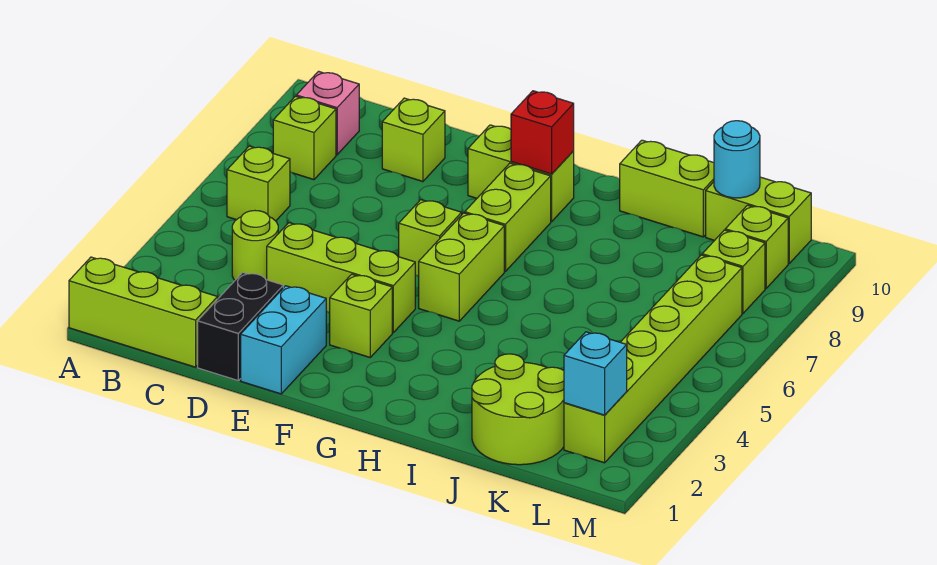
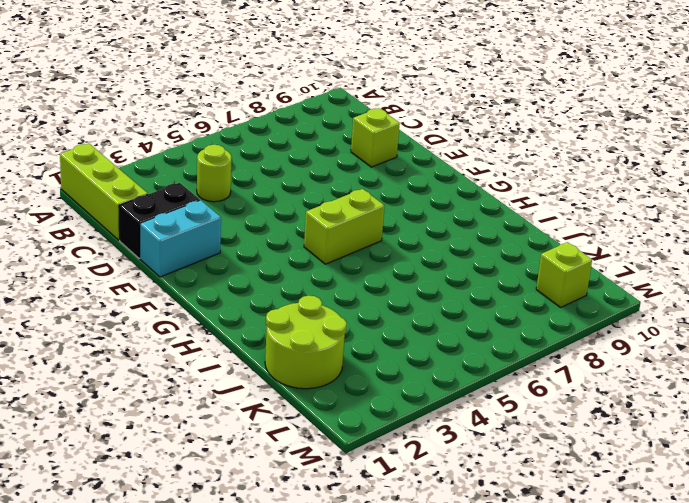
none -> lime brick B6 level 1
none -> lime brick B8 level 1
none -> pink brick B9 level 1

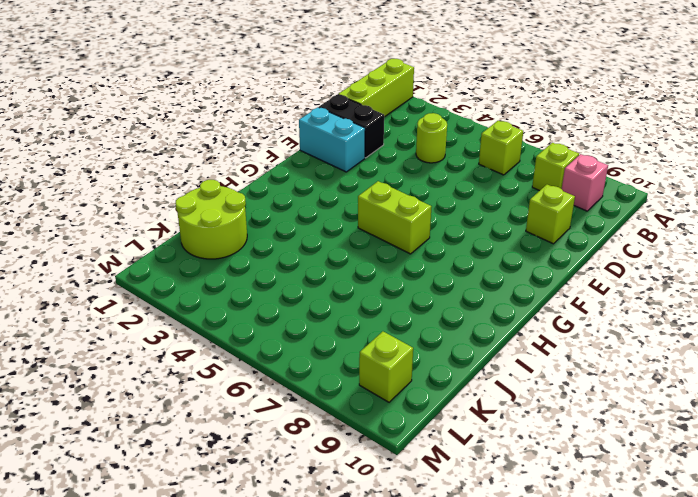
none -> lime brick D4:F4 level 1
none -> lime brick F3 level 1
none -> lime brick F6 level 1

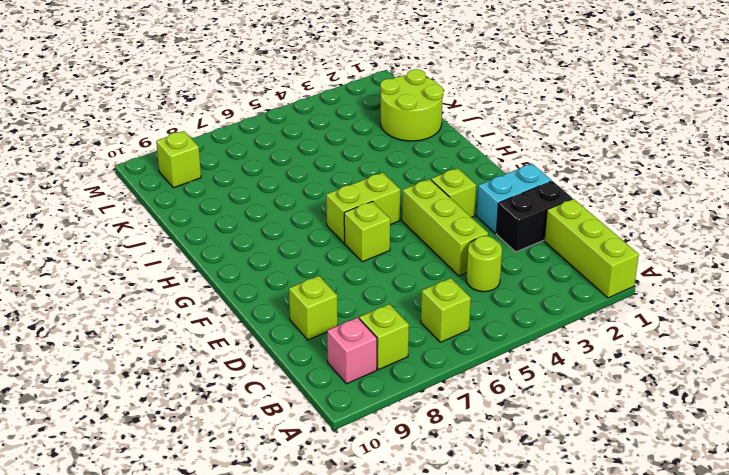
none -> lime brick F9:G9 level 1
none -> lime brick G7:G8 level 1
none -> lime brick I10:J10 level 1

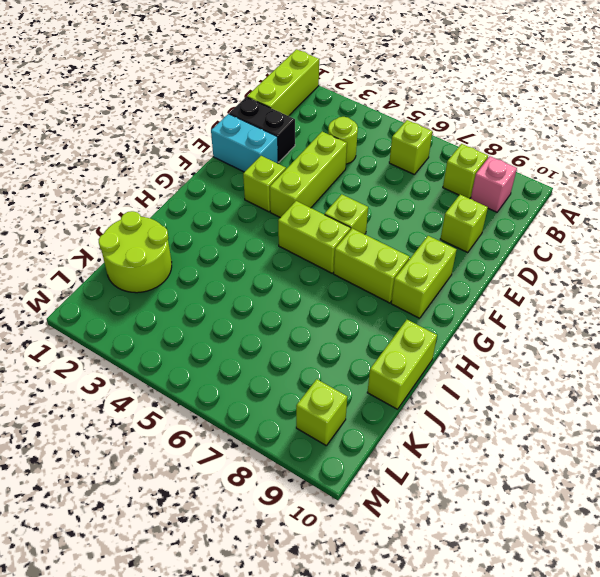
none -> lime brick K10:L10 level 1
none -> lime brick L2:L7 level 1
none -> lime brick L8 level 1

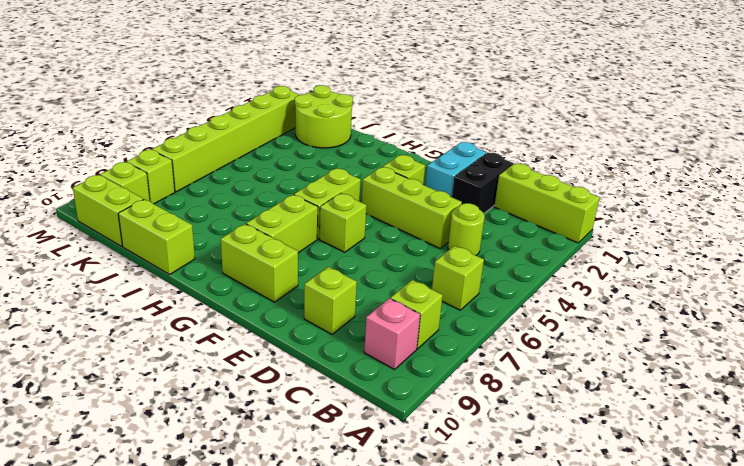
none -> red brick G9 level 2
none -> cyan round brick K10 level 2
none -> cyan brick L2 level 2

